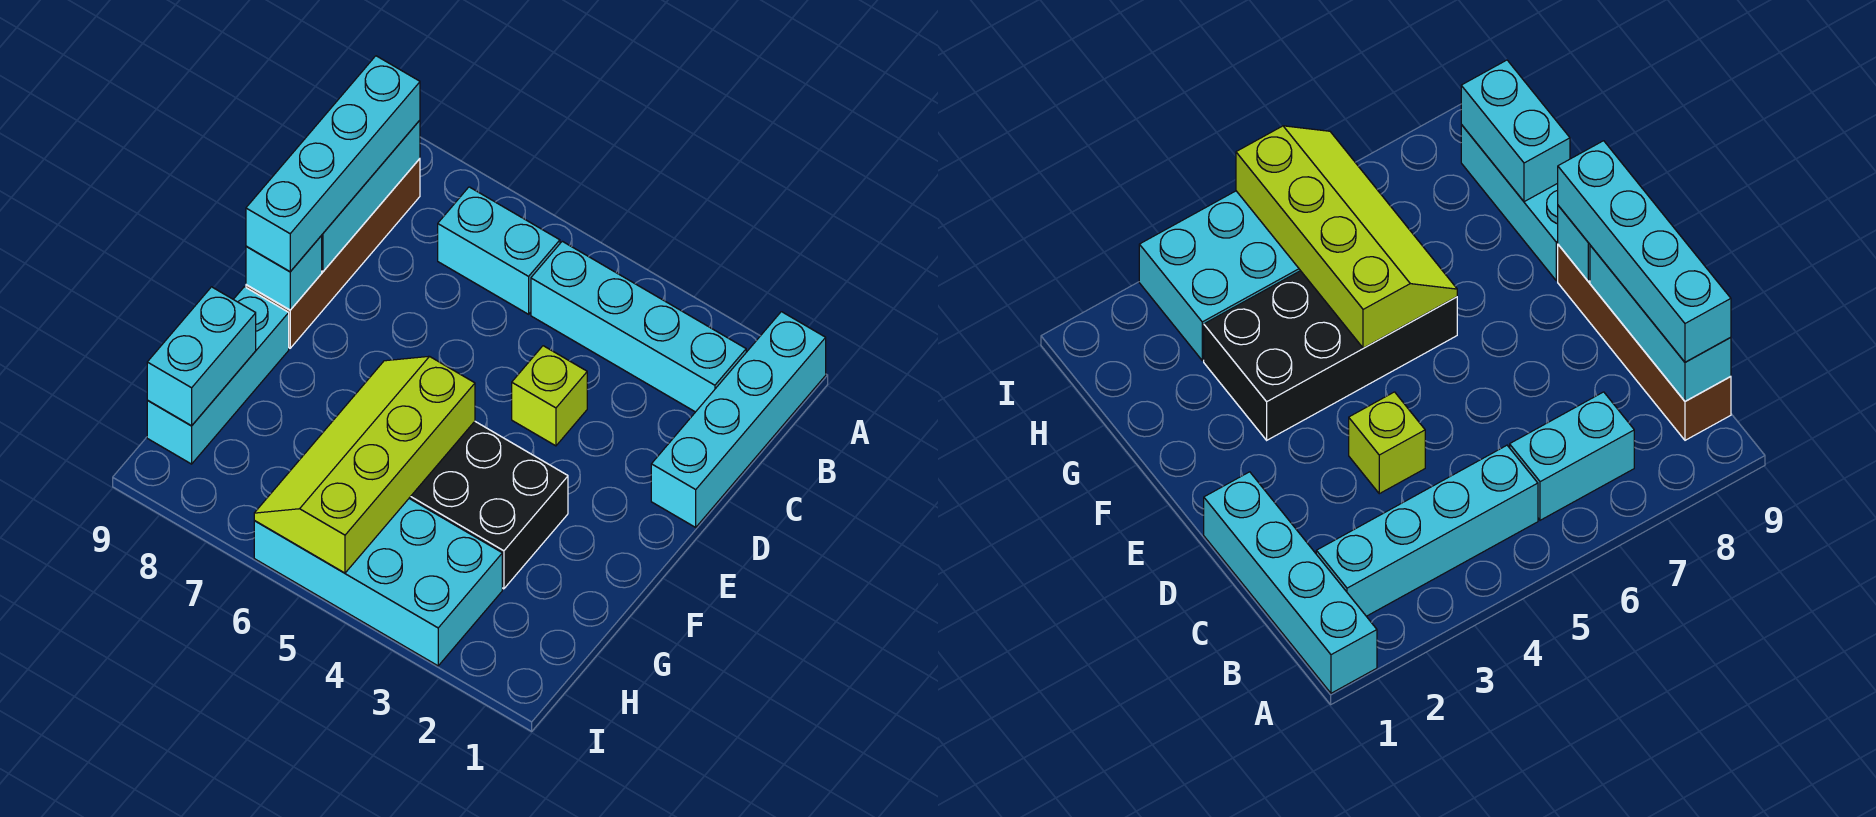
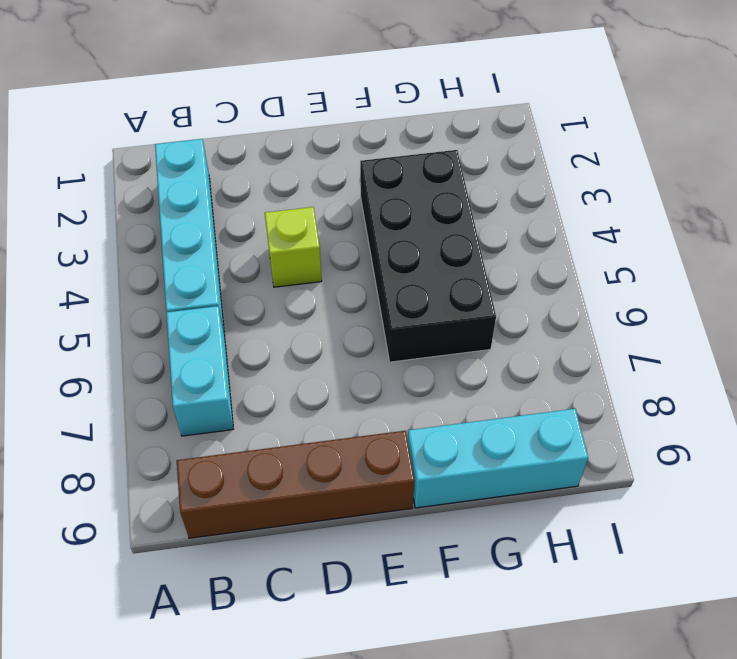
none -> cyan brick A1:D1 level 1
none -> cyan brick H3:I6 level 1
none -> cyan brick B9:D9 level 2

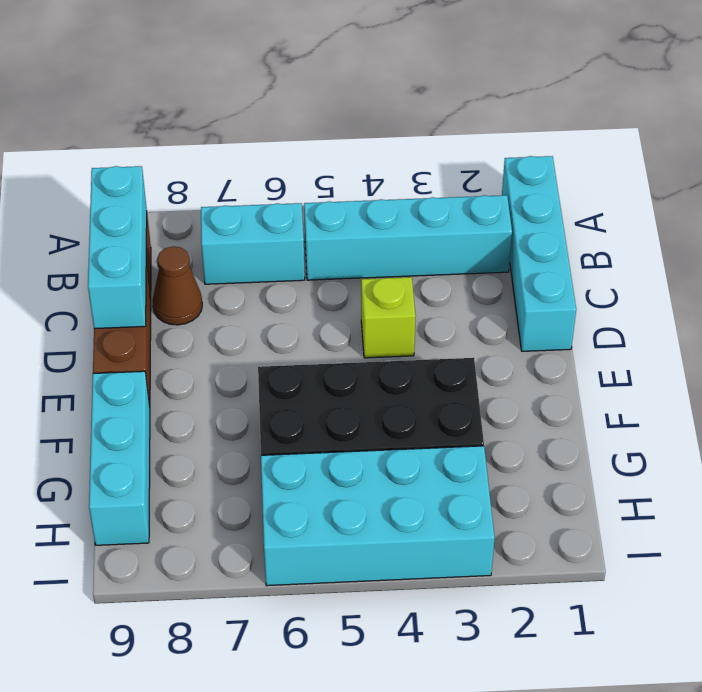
brown cone C8 level 1 -> none
none -> cyan brick E9 level 2
none -> lime slope F5:I6 level 2 top 5
none -> cyan brick G9:H9 level 2

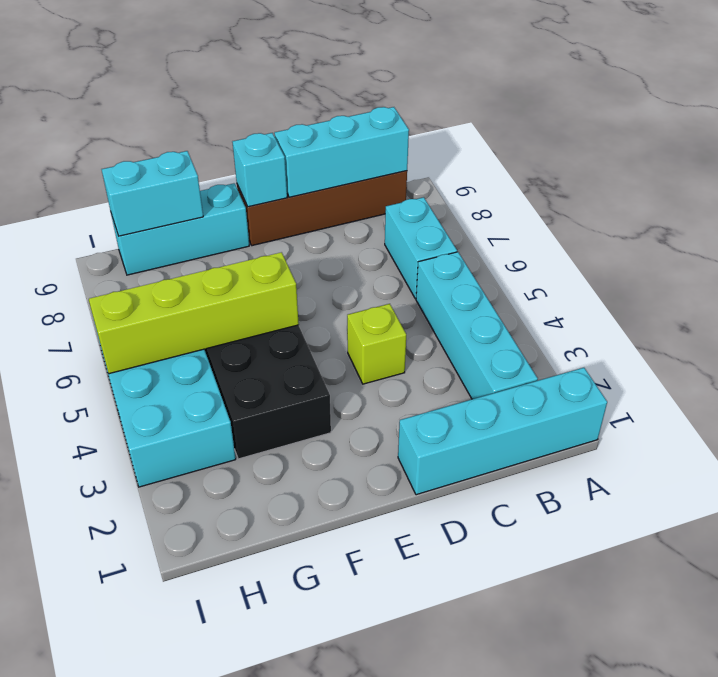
none -> cyan brick B9:E9 level 3

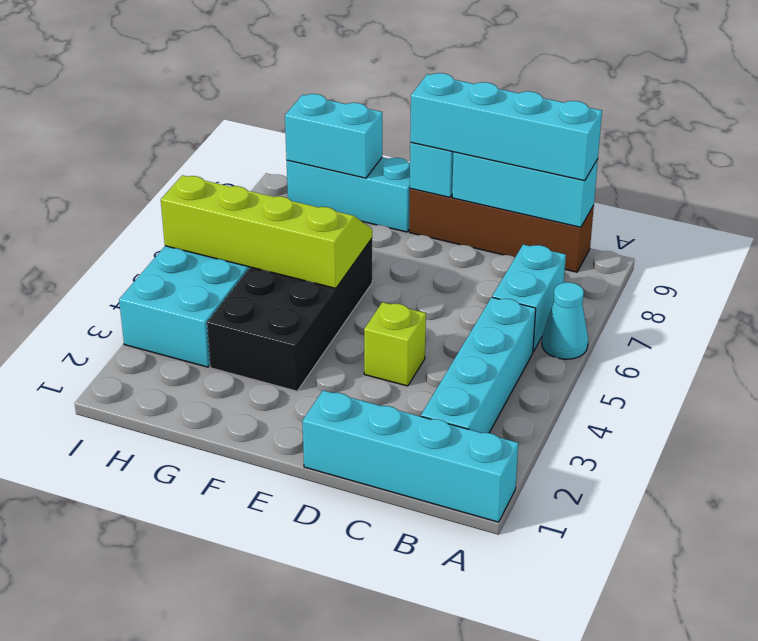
cyan cone A6 level 1 -> none

